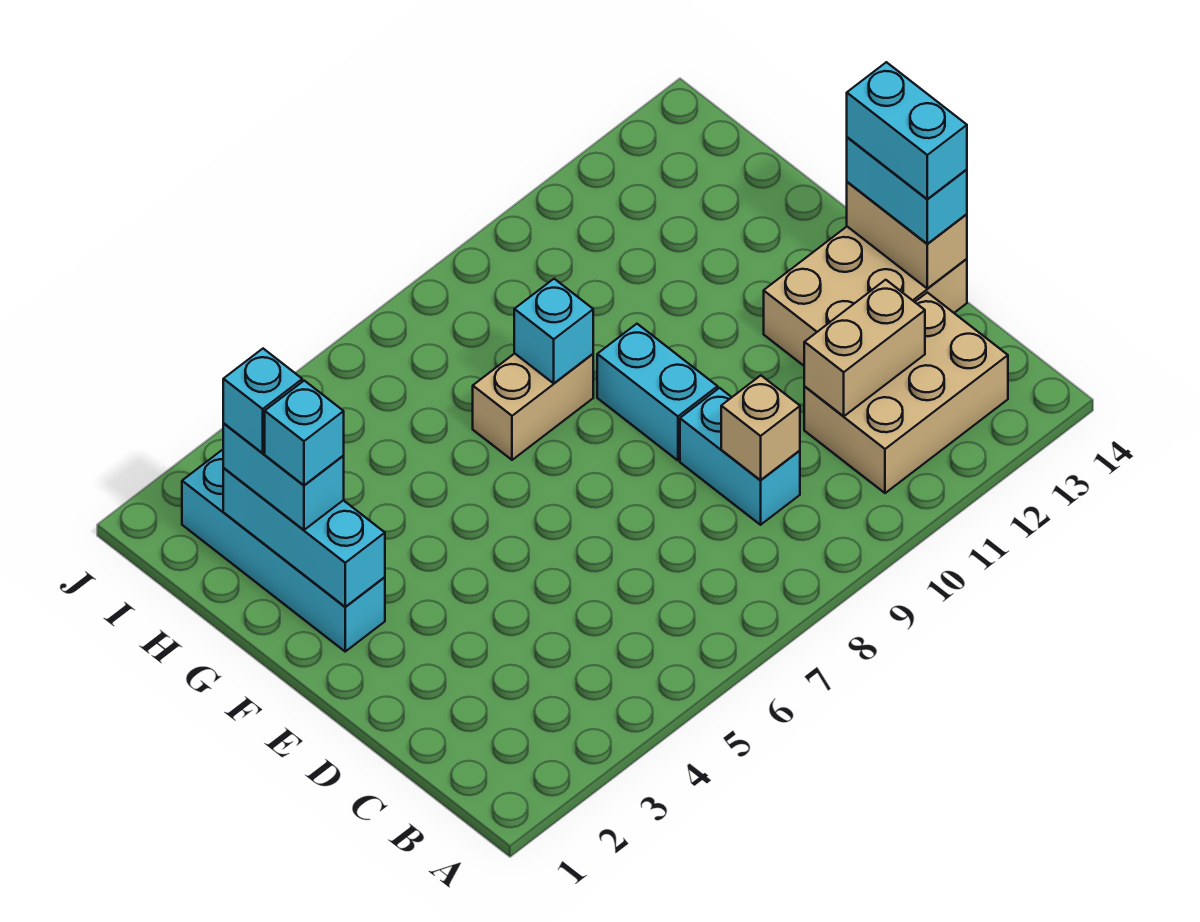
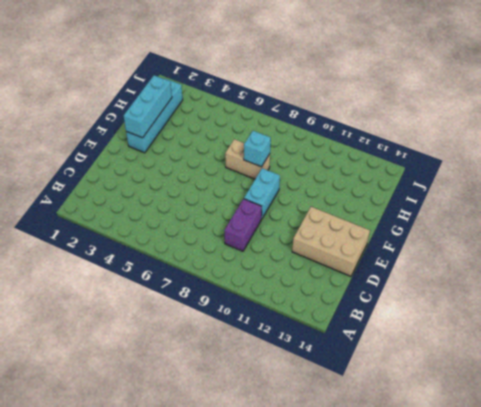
purple brick C9:D9 level 1 -> cyan brick C9:D9 level 1
none -> tan brick B11:C13 level 1
none -> tan brick C9 level 2
none -> tan brick C11:C12 level 2

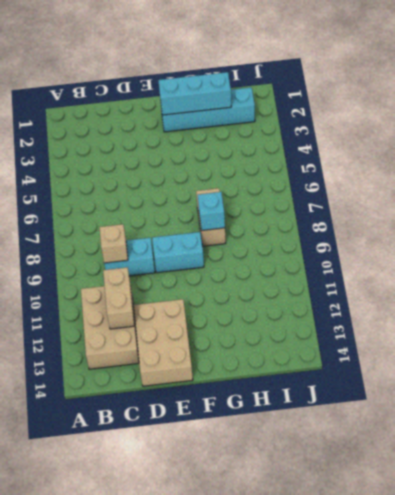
none -> tan brick D14:E14 level 2
none -> cyan brick D14:E14 level 3
none -> cyan brick G2:H2 level 3

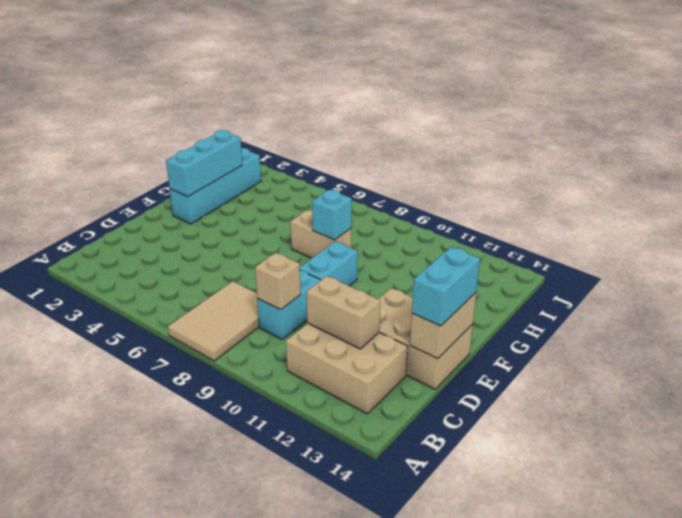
tan tile A7:C8 level 1 -> none
none -> cyan brick G2:H2 level 3
none -> cyan brick D14:E14 level 4
none -> cyan brick G2 level 4

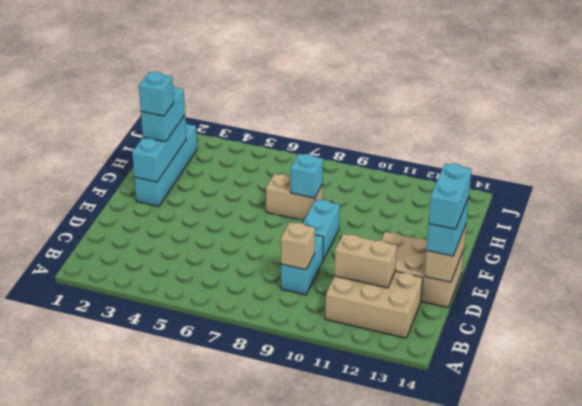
none -> cyan brick H2 level 4

